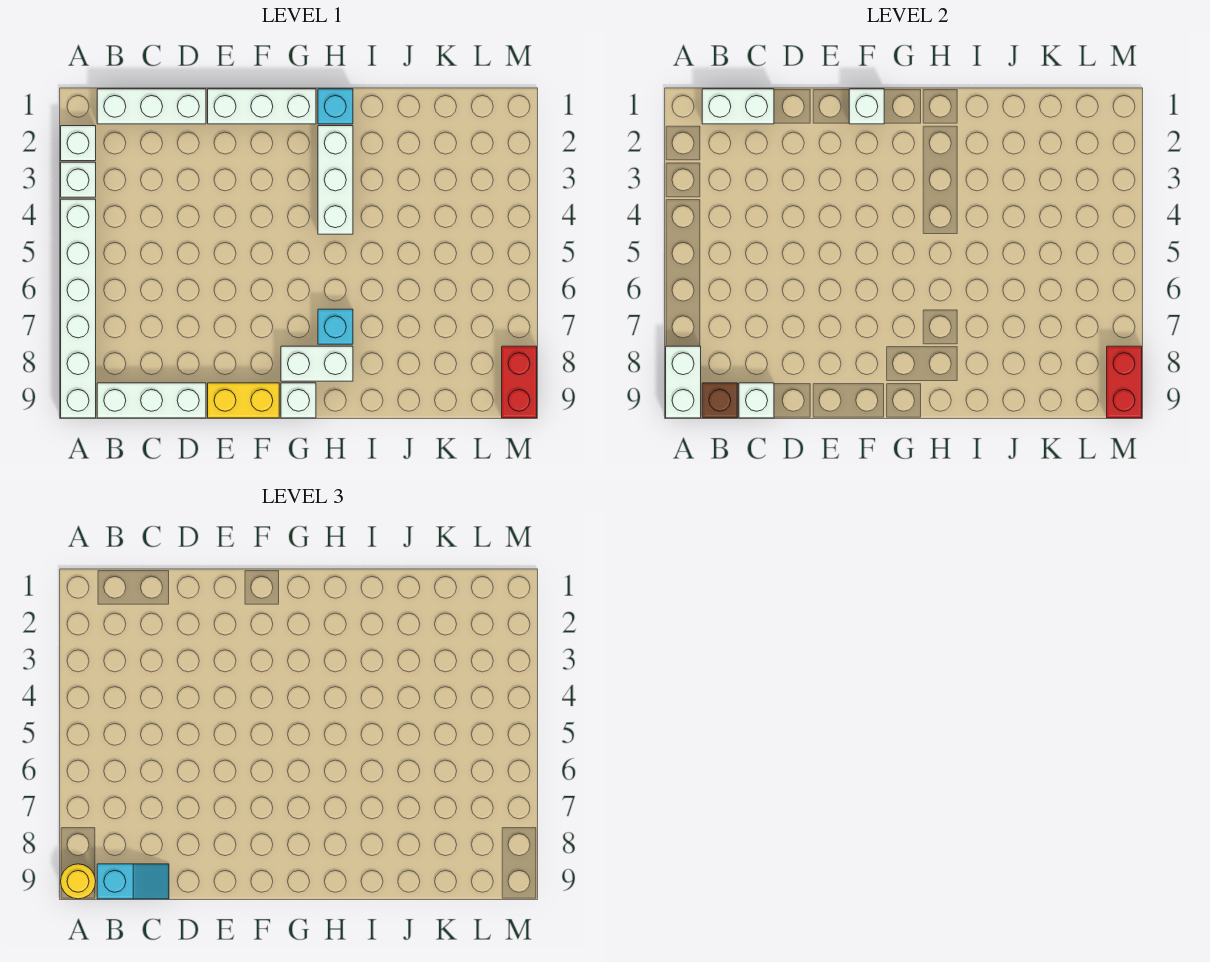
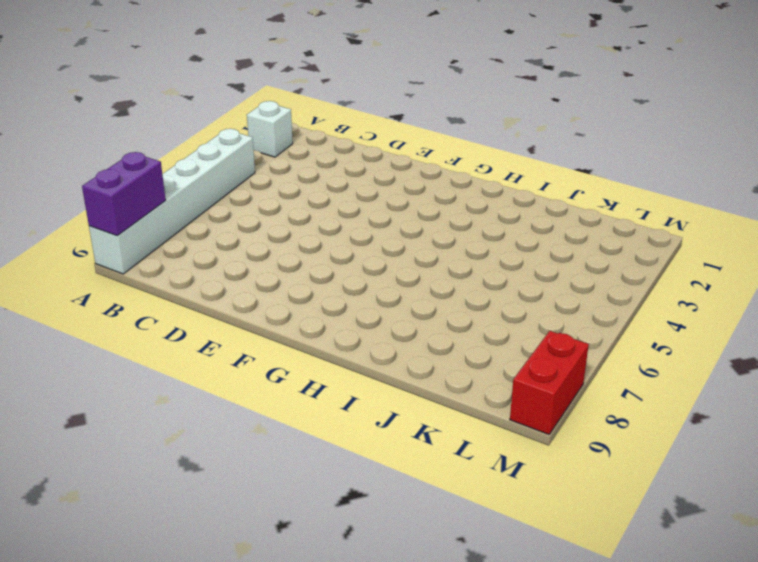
purple brick A8:A9 level 2 -> white brick A8:A9 level 2
none -> white brick A3 level 1
none -> white brick B1:D1 level 1
none -> white brick B9:D9 level 1

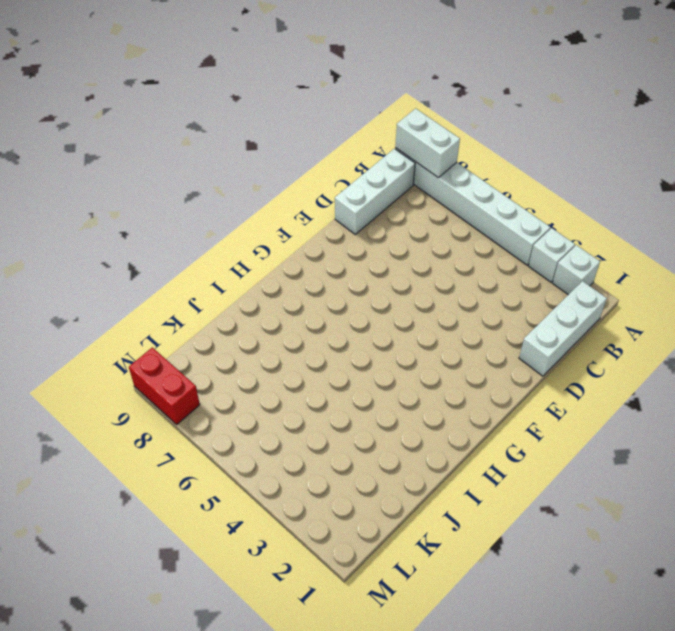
none -> white brick E1:G1 level 1
none -> yellow brick E9:F9 level 1
none -> white brick G8:H8 level 1

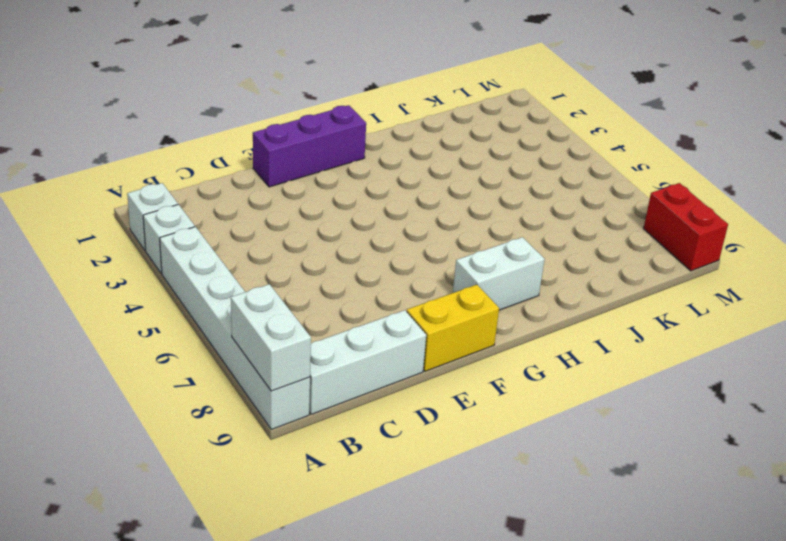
purple brick E1:G1 level 1 -> white brick E1:G1 level 1
none -> white brick B1:D1 level 1
none -> white brick G9 level 1
none -> cyan brick H1 level 1

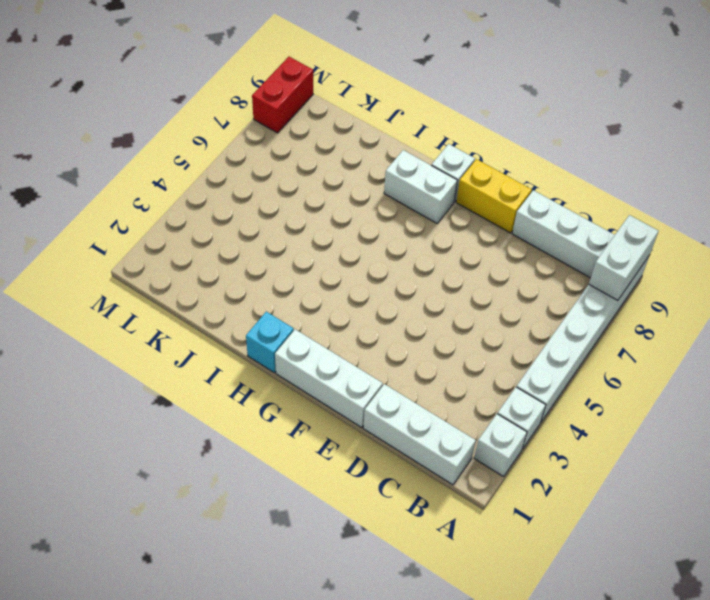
none -> white brick H2:H4 level 1
none -> cyan brick H7 level 1
none -> white brick B1:C1 level 2

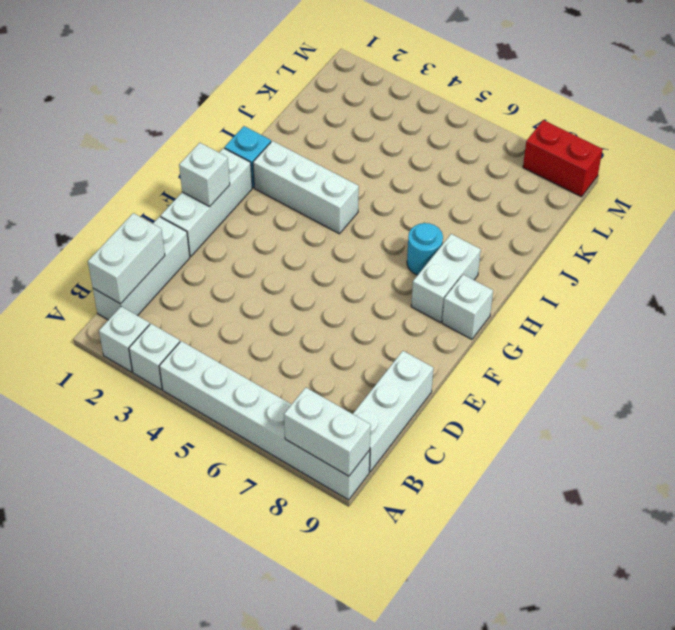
cyan round brick H7 level 1 -> cyan brick H7 level 1
none -> yellow brick E9:F9 level 1
none -> brown brick B9 level 2
none -> white brick C9 level 2

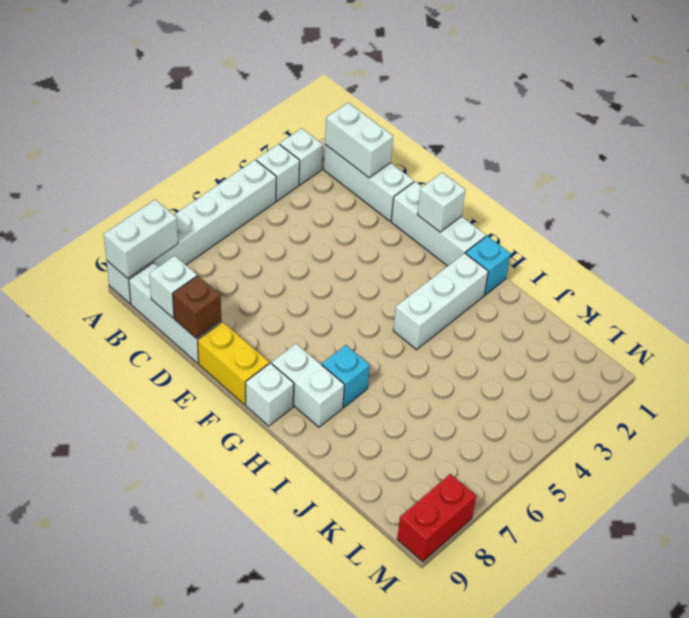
brown brick D9 level 2 -> brown brick B9 level 2
none -> red brick M8:M9 level 2
none -> yellow round brick A9 level 3
none -> cyan slope B9:C9 level 3 top B

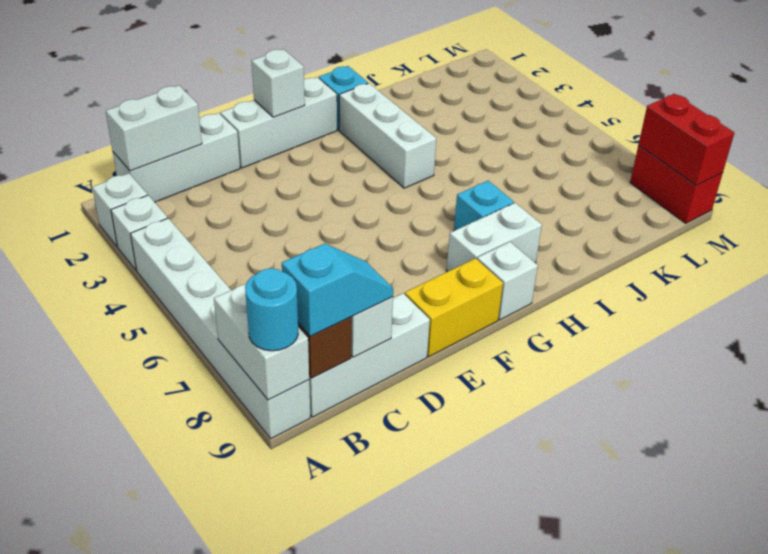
cyan round brick A9 level 3 -> yellow round brick A9 level 3

